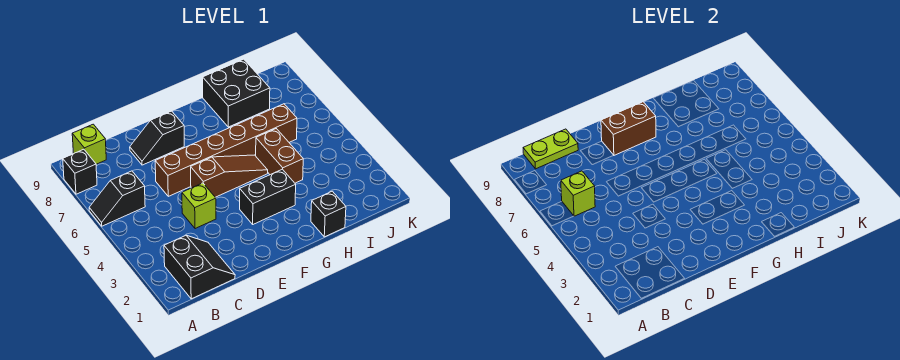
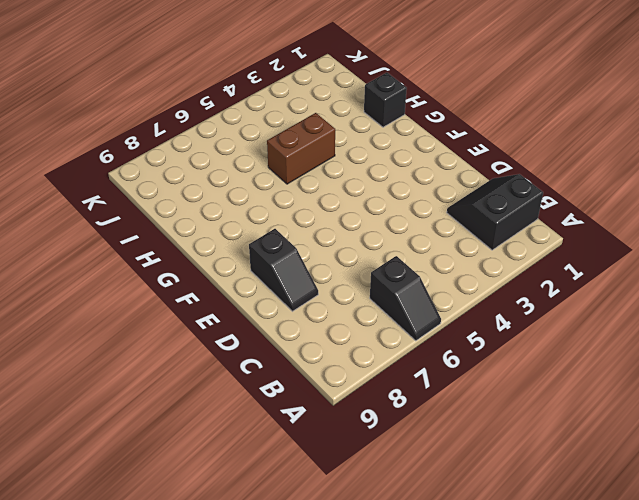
none -> black brick A8 level 1
none -> lime brick B9 level 1
none -> lime brick D4 level 1

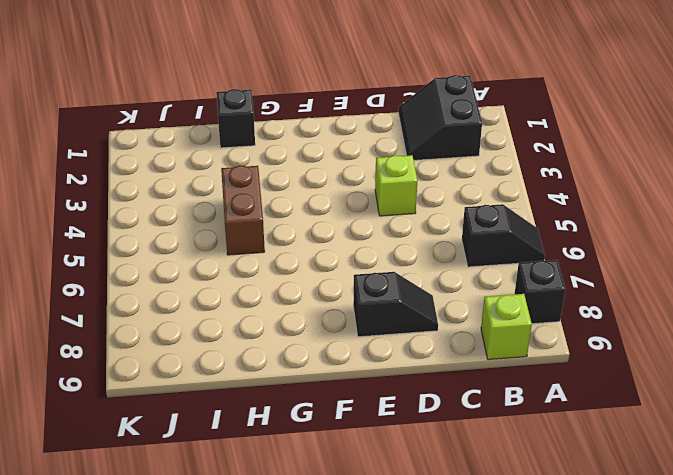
none -> brown brick D6:I6 level 1
none -> brown slope E5:G5 level 1 top E
none -> black brick F3:G3 level 1

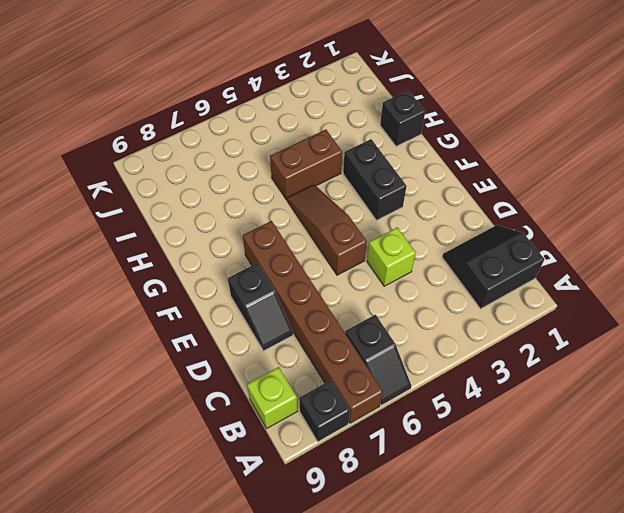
brown brick A7:F7 level 1 -> brown brick D6:I6 level 1
none -> black brick H8:I9 level 1
none -> lime brick B6 level 2
none -> lime plate B9:C9 level 2

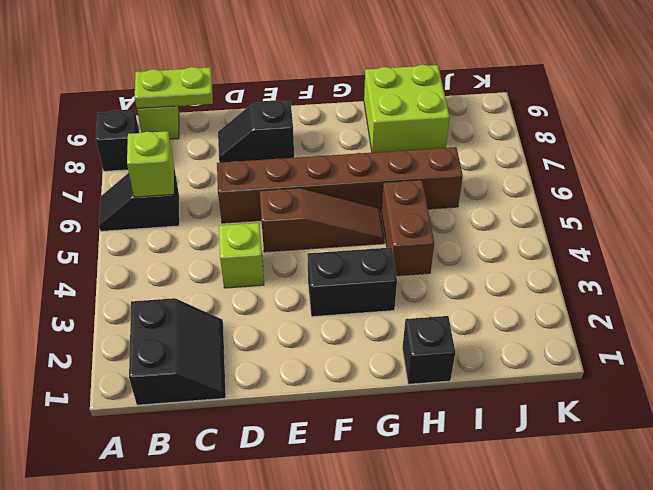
lime brick H8:I9 level 1 -> black brick H8:I9 level 1
none -> brown brick E8:F8 level 2

